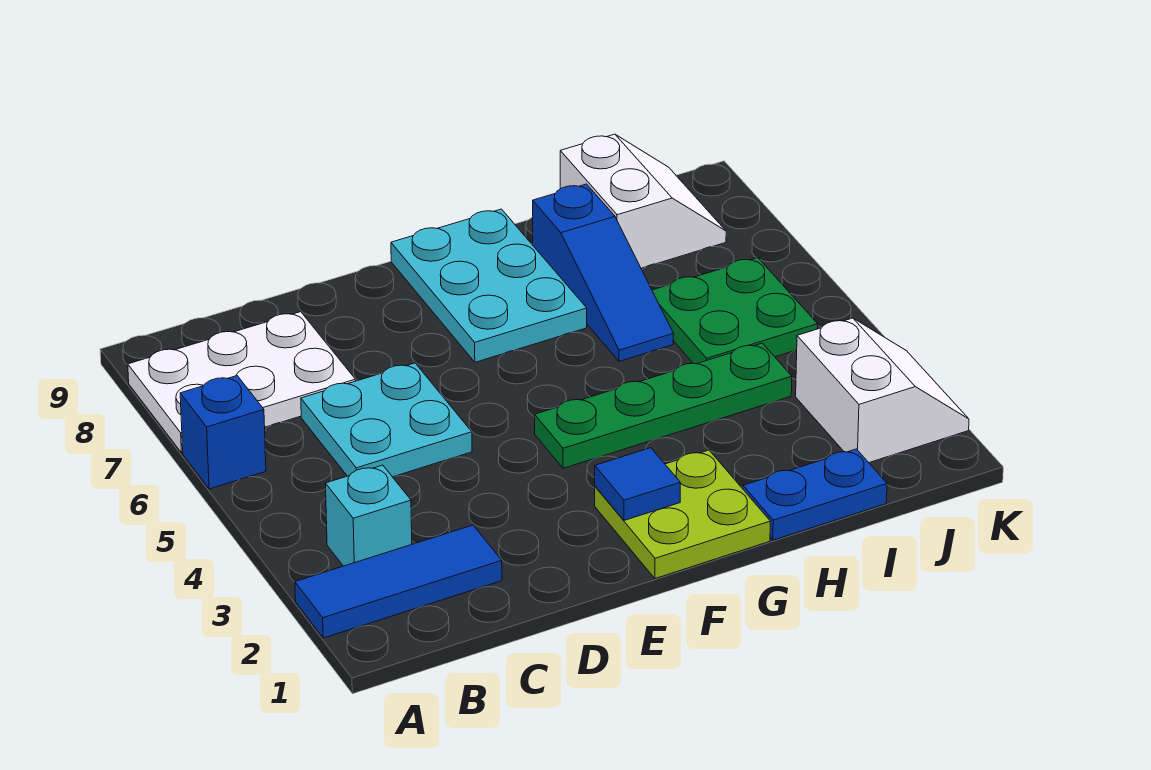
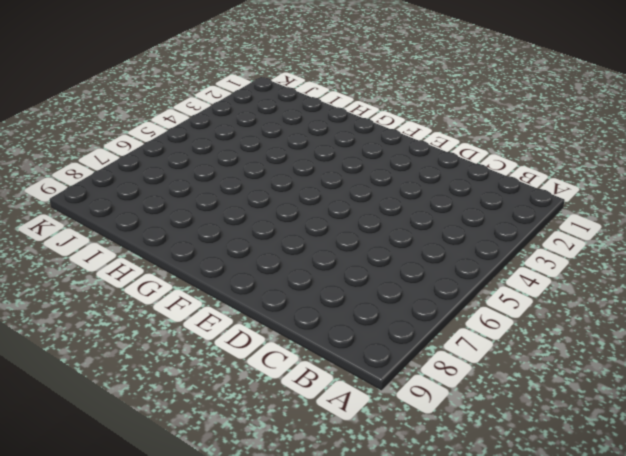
none -> blue tile A2:C2 level 1
none -> blue brick A6 level 1
none -> white plate A7:C8 level 1

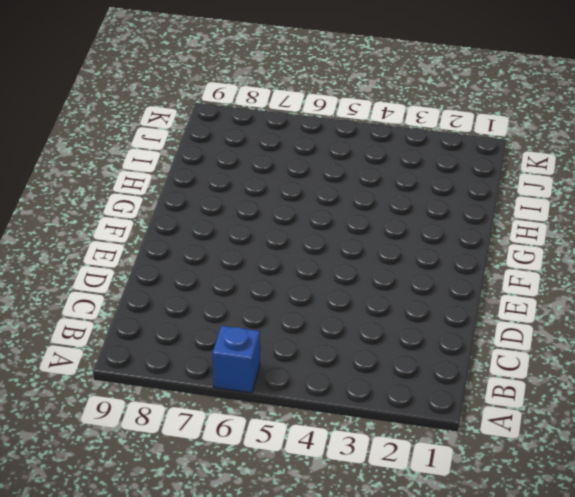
none -> blue tile A2:C2 level 1
none -> white plate A7:C8 level 1
none -> cyan brick B3 level 1

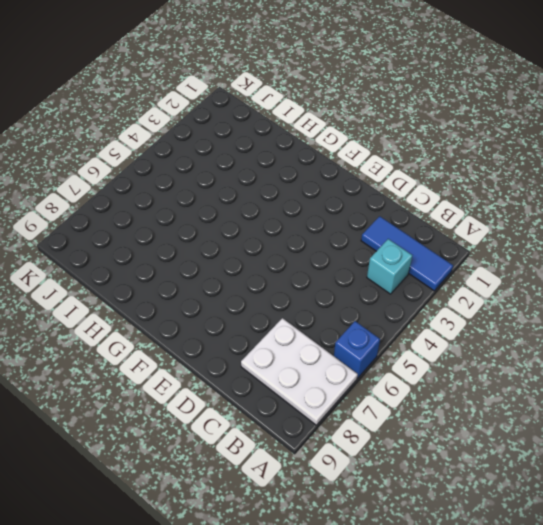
none -> cyan plate C5:D6 level 1
none -> lime plate F1:G2 level 1
none -> green plate F4:I4 level 1

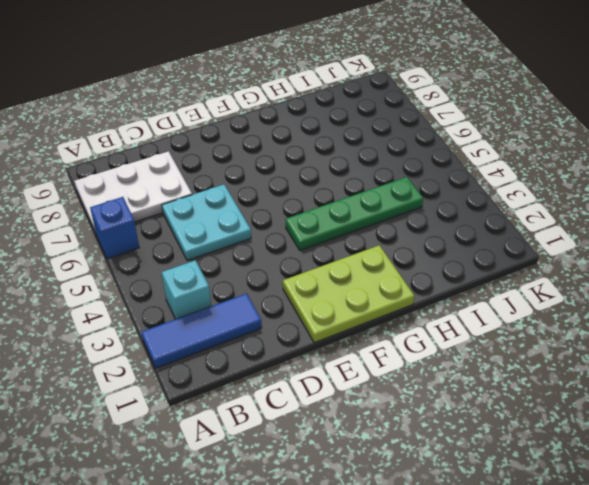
lime plate E1:G2 level 1 -> lime plate F1:G2 level 1
none -> cyan plate F7:G9 level 1
none -> blue plate H1:I1 level 1
none -> blue slope H6:H8 level 1 top 8

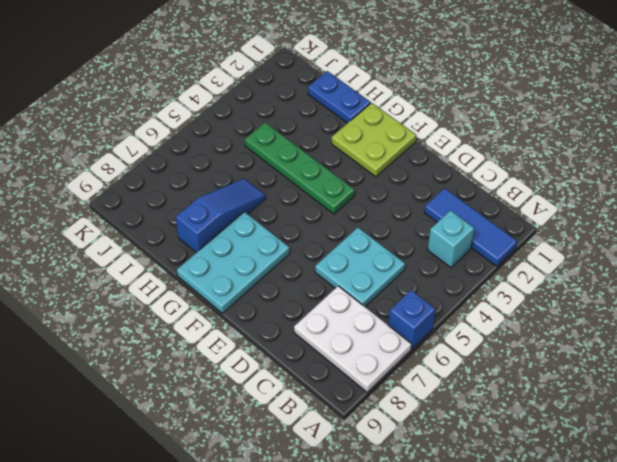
none -> green plate I5:J6 level 1
none -> white slope I8:J9 level 1 top I
none -> white slope J2:K3 level 1 top J

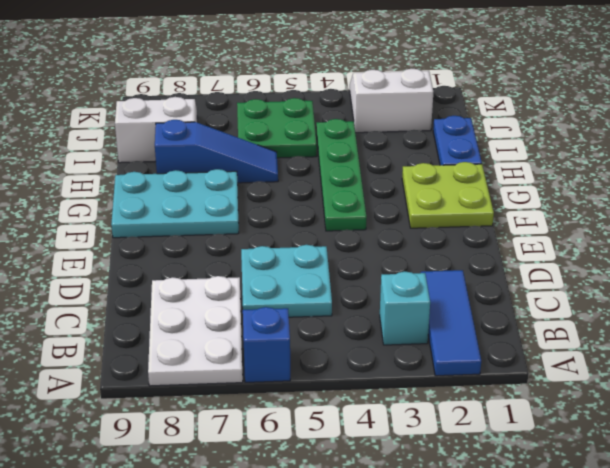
none -> blue tile F2 level 2

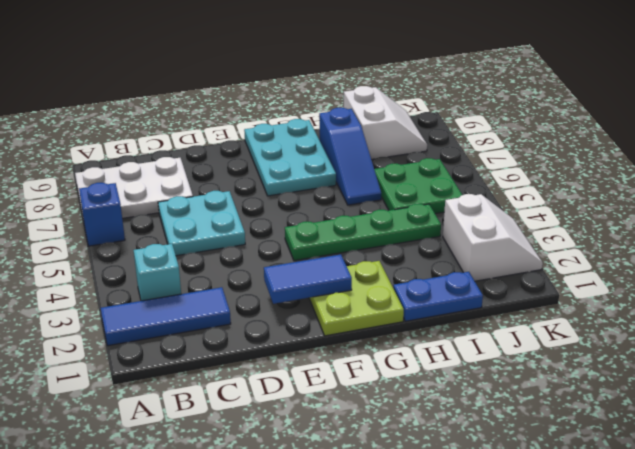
blue tile E2:F2 level 2 -> blue tile F2 level 2

